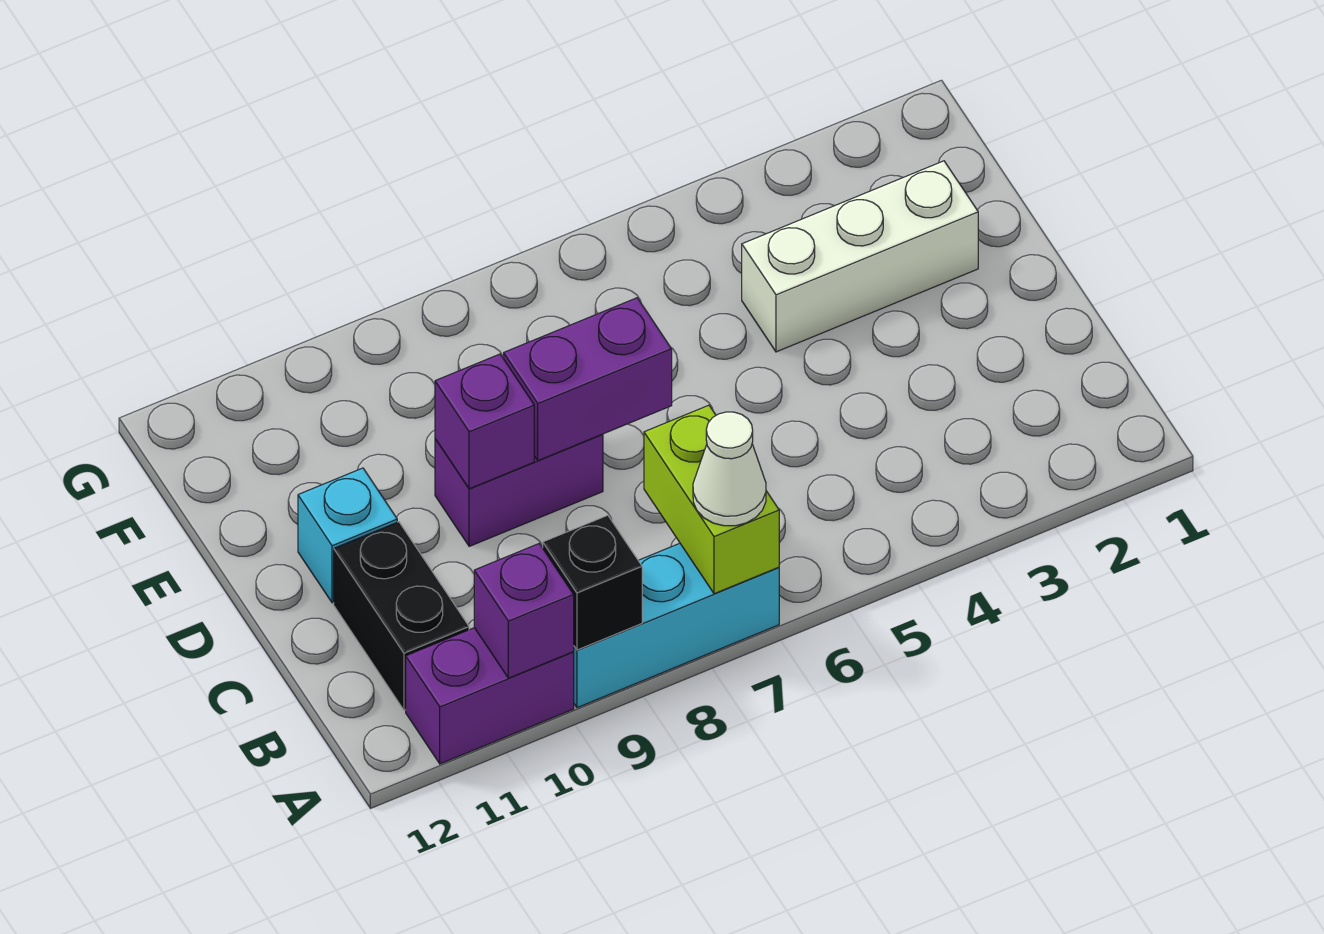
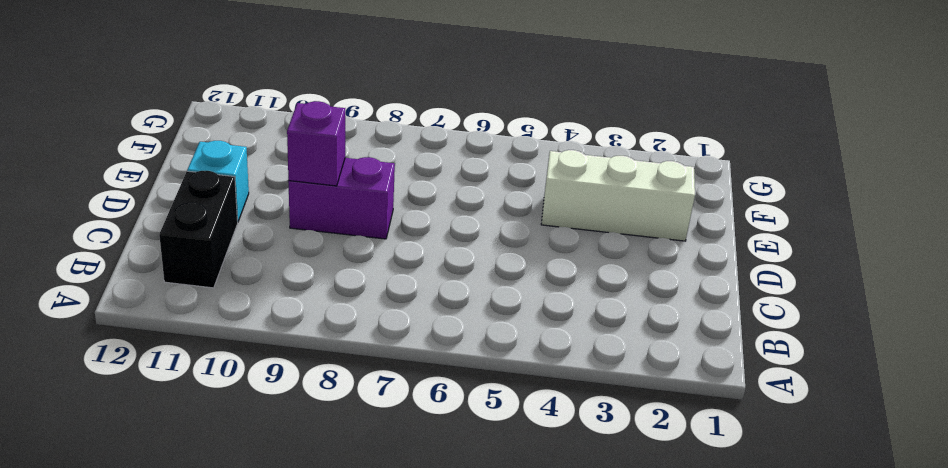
none -> cyan brick A7:A9 level 1
none -> purple brick A10:A11 level 1
none -> lime brick A7:B7 level 2

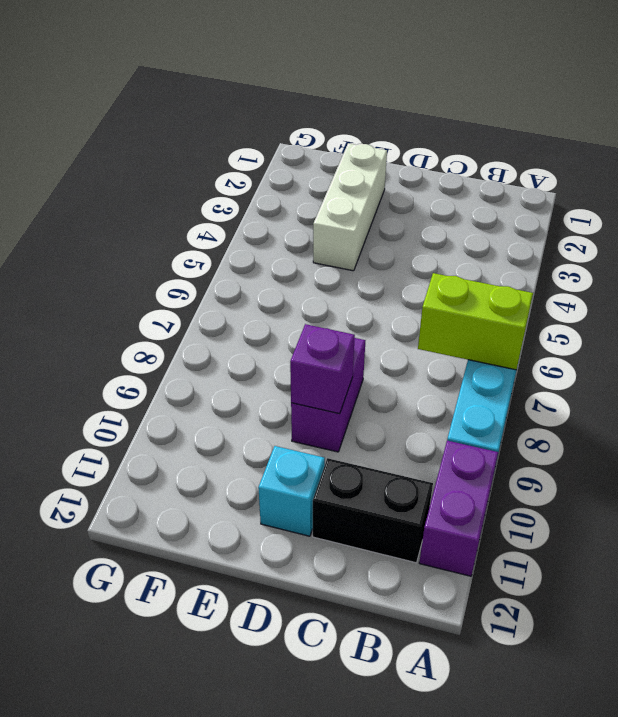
none -> black brick A9 level 2
none -> purple brick A10 level 2
none -> purple brick D7:D8 level 2

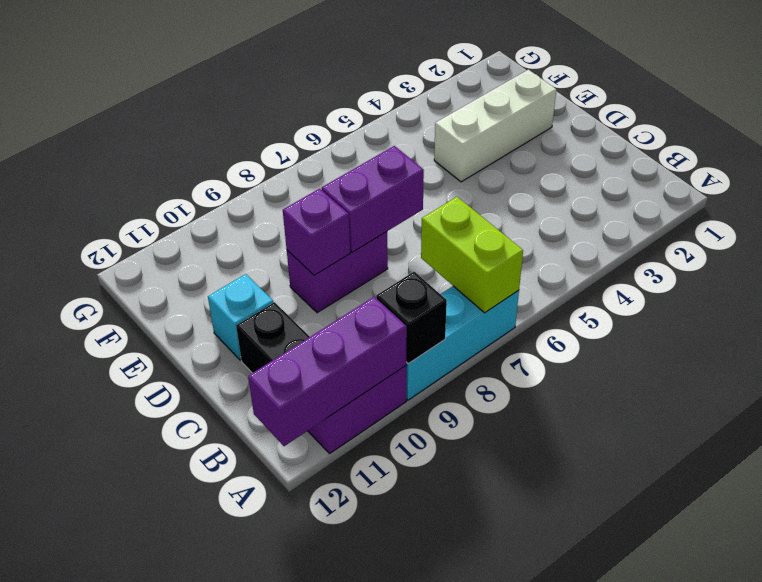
purple brick A10:A12 level 2 -> purple brick A10 level 2
none -> white cone A7 level 3

